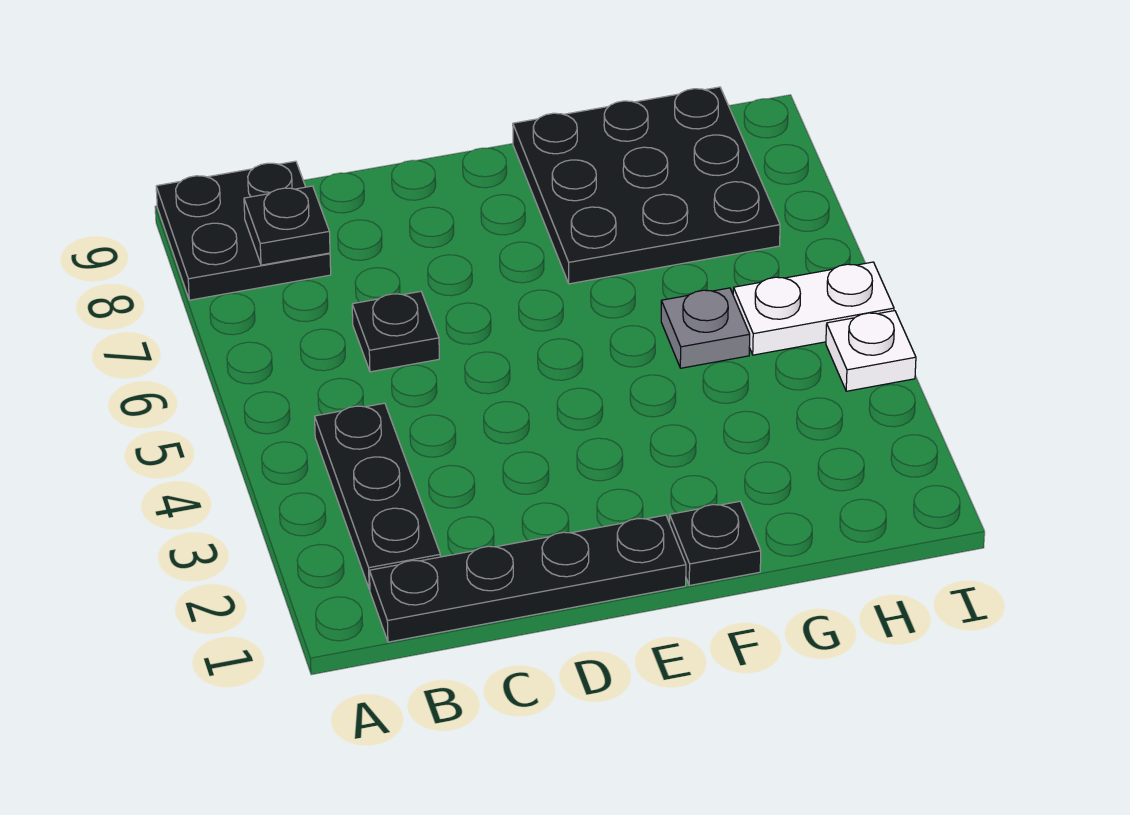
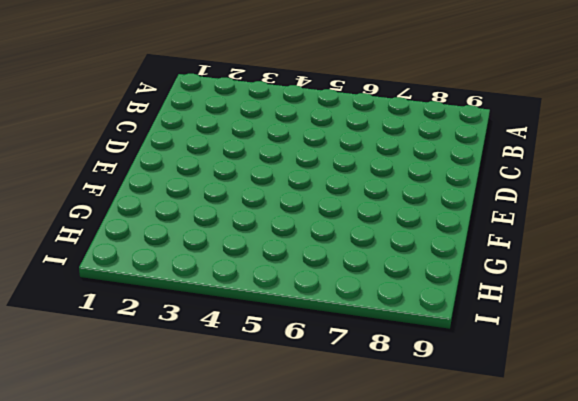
none -> black plate A8:B9 level 1
none -> black plate B1:E1 level 1

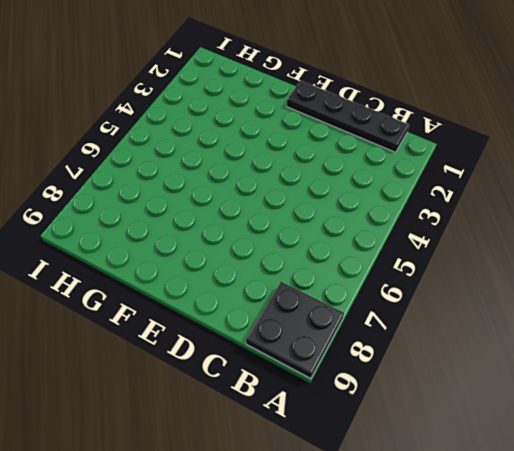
none -> black plate B2:B4 level 1
none -> black plate C6 level 1

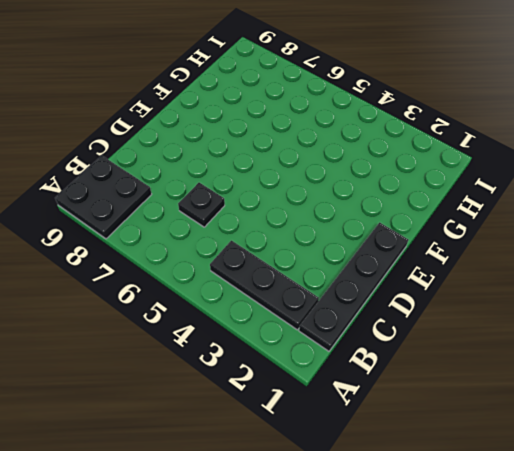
none -> black plate F1 level 1
none -> black plate F7:H9 level 1

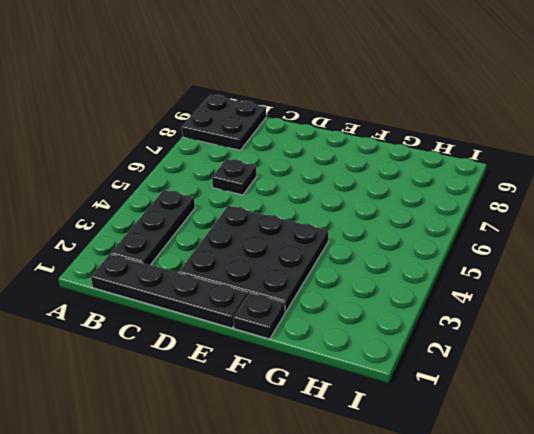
black plate D2:F4 level 1 -> black plate F7:H9 level 1
none -> grey plate G5 level 1
none -> white plate H5:I5 level 1

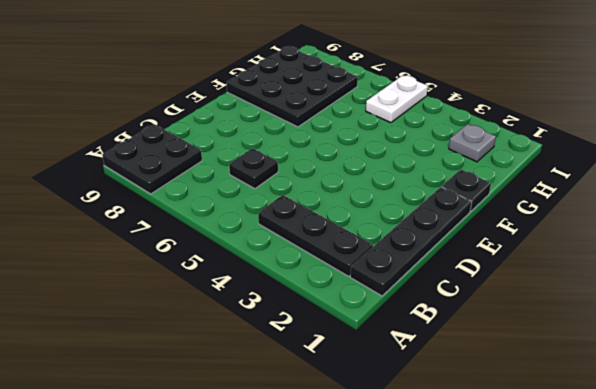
grey plate H2 level 1 -> grey plate G5 level 1
none -> white plate I4 level 1
none -> black plate B8 level 2

